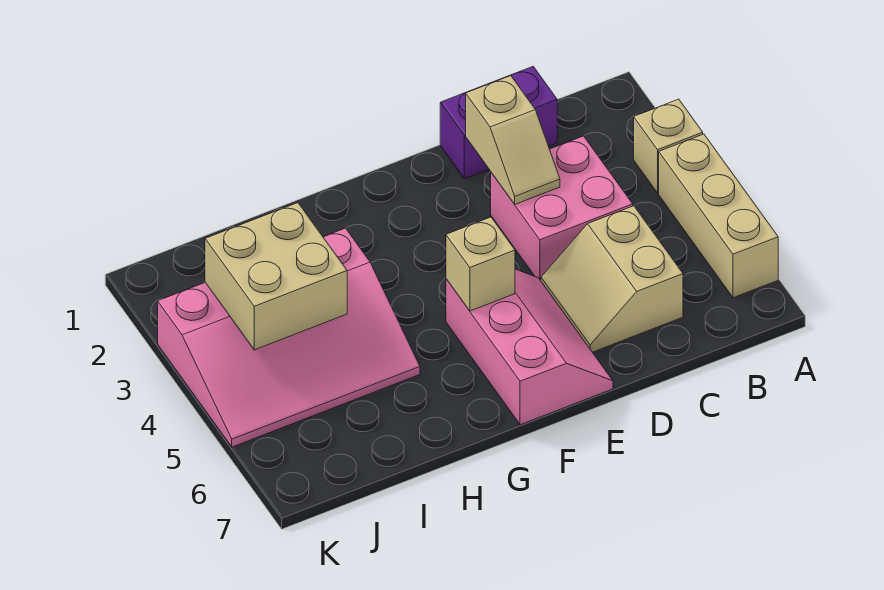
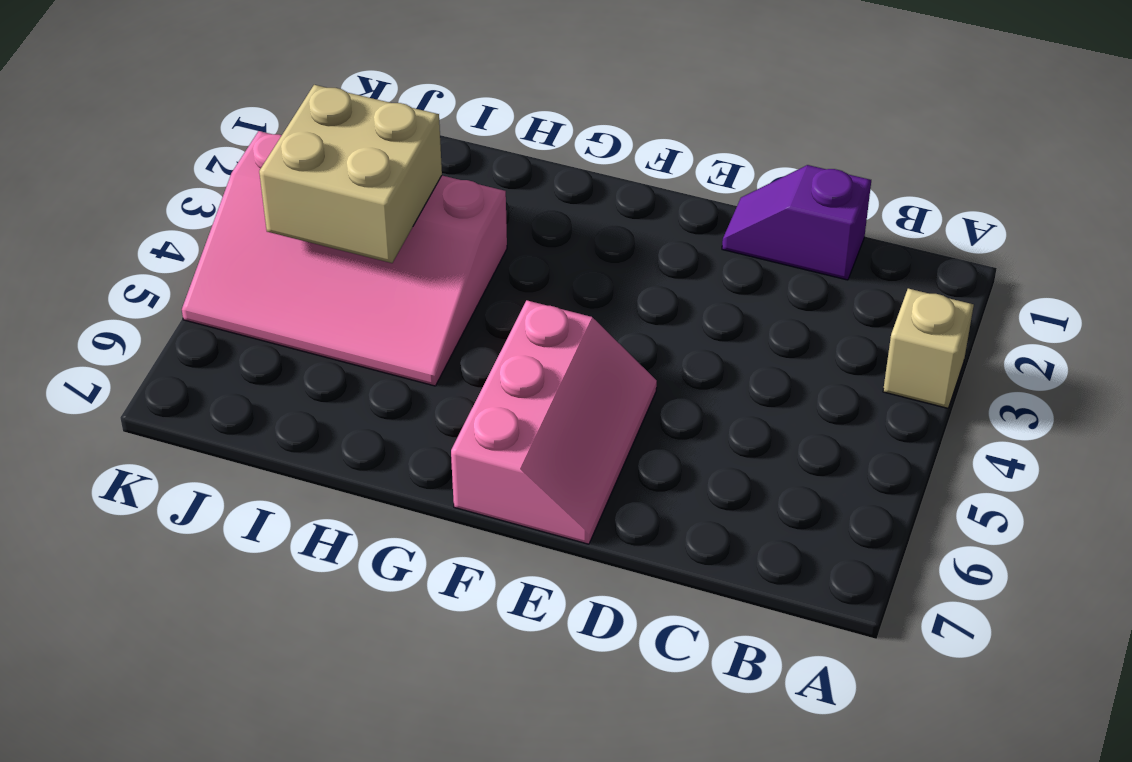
purple slope C1:D1 level 1 top C -> purple brick C1:D1 level 1
none -> tan brick A4:A6 level 1
none -> pink brick C3:D4 level 1

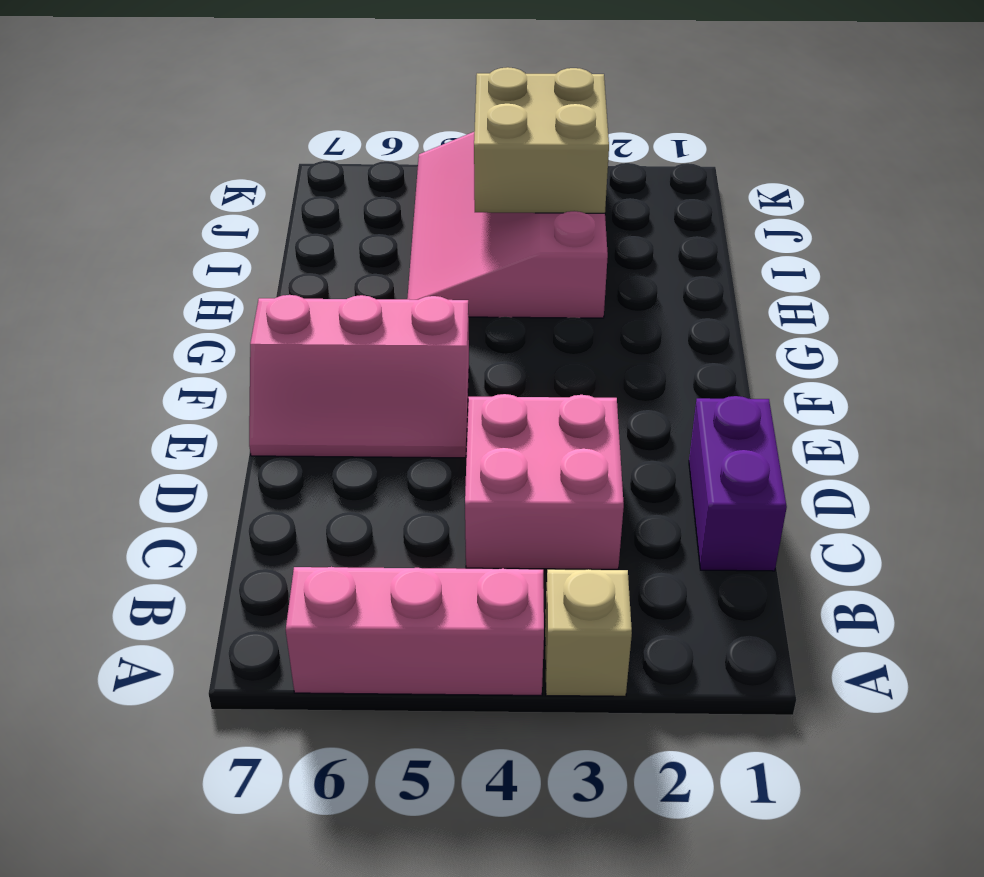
pink brick A4:A6 level 1 -> tan brick A4:A6 level 1
none -> tan slope C5:D6 level 1 top C
none -> tan slope D2:D3 level 2 top 2

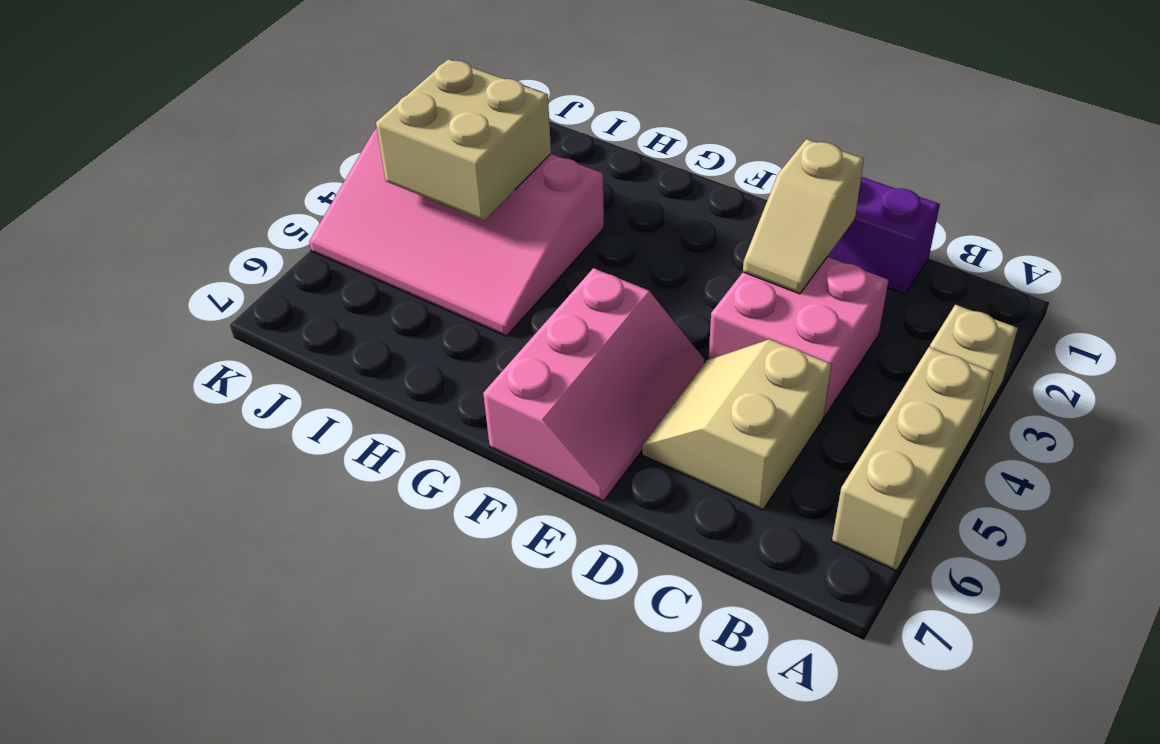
none -> tan brick F5 level 2

